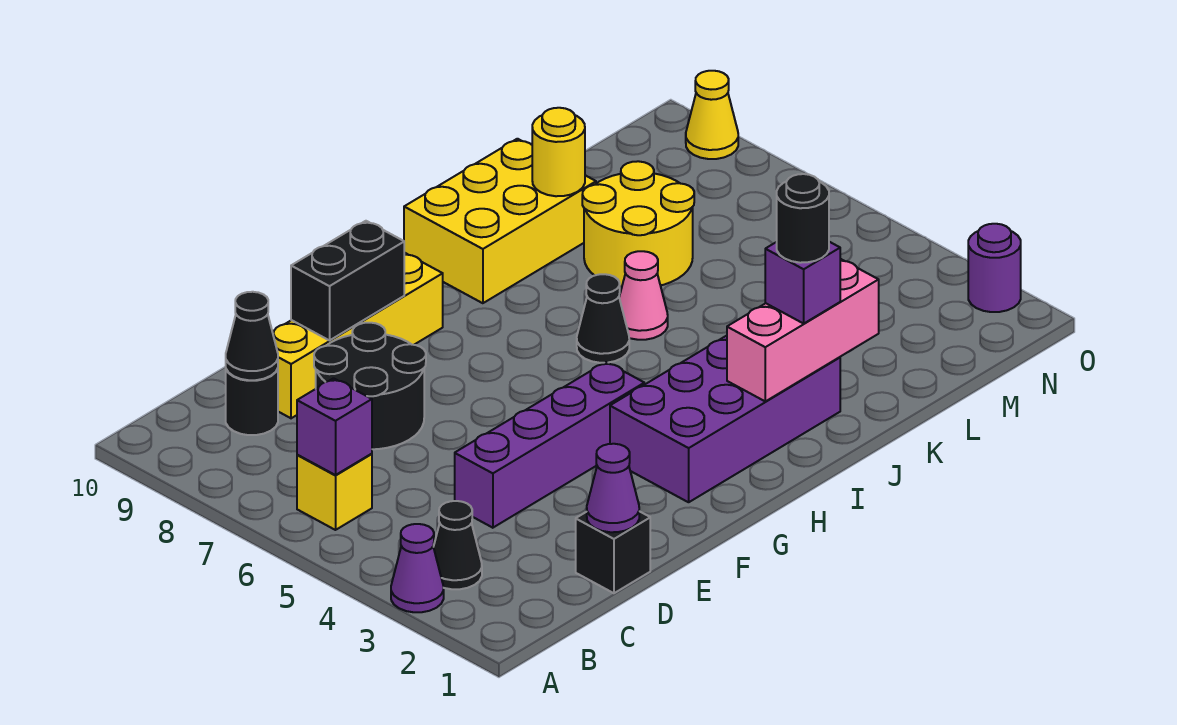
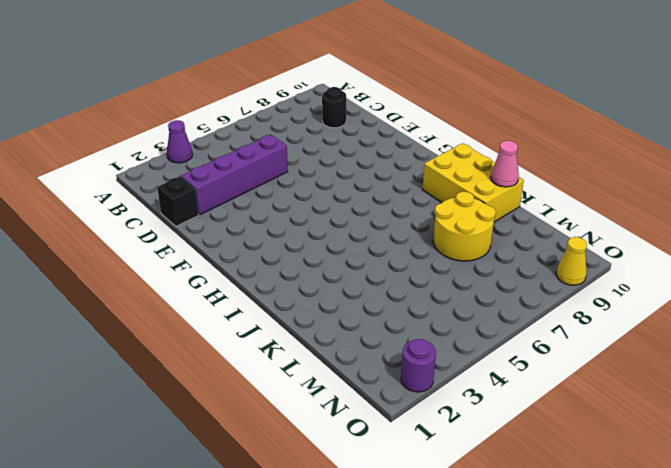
purple brick D2:D5 level 1 -> purple brick D4:G4 level 1
pink cone K10 level 2 -> pink cone J6 level 1
none -> black cone B3 level 1
none -> yellow brick B6 level 1
none -> black round brick D7:E8 level 1

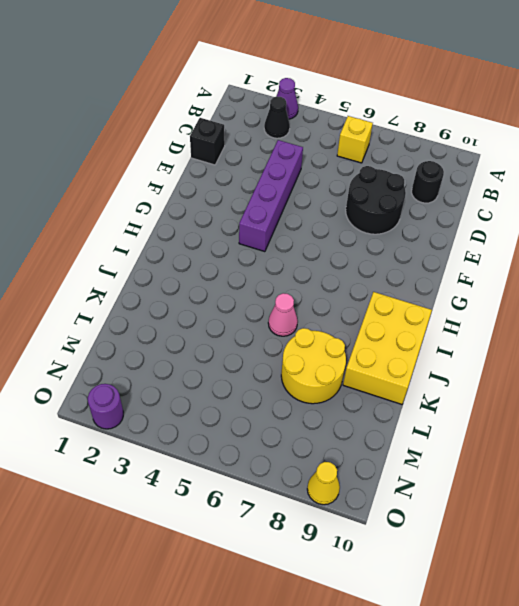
none -> yellow brick D9:G9 level 1
none -> purple brick G2:J3 level 1
none -> black cone I6 level 1

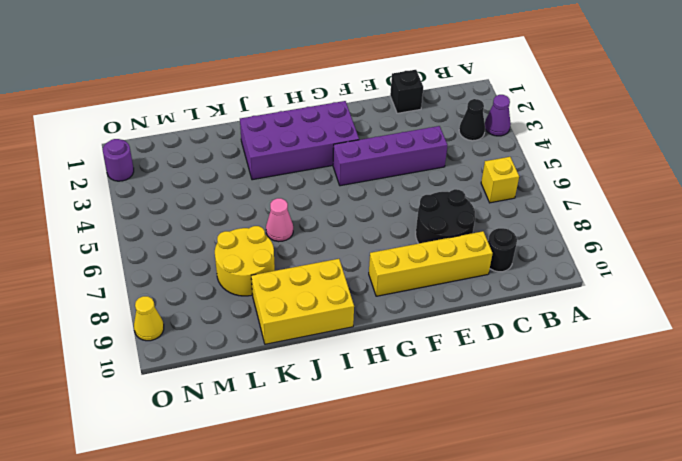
none -> black cone I6 level 1
none -> purple brick B6 level 2
none -> black cone C9 level 2

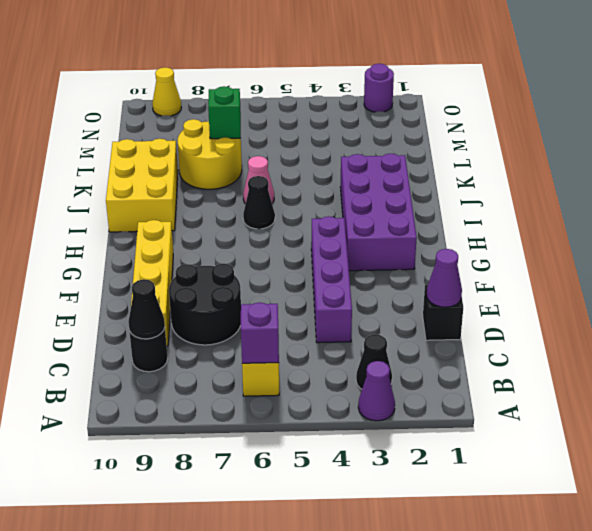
green brick L7 level 2 -> none
none -> black brick E9:F9 level 2
none -> pink brick I2:K2 level 2
none -> yellow round brick K9 level 2

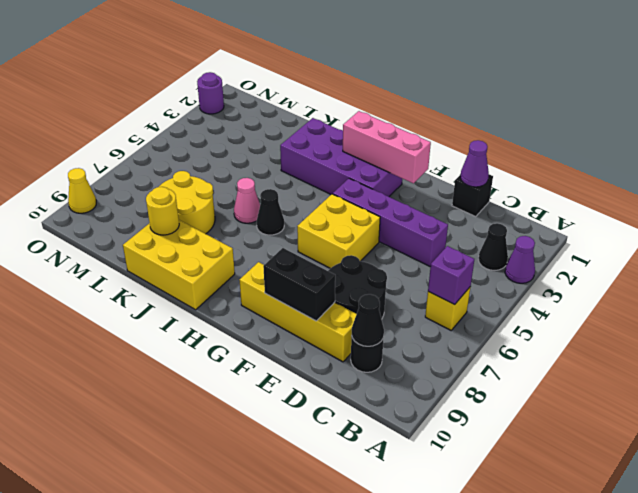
pink brick F2:H2 level 2 -> pink brick I2:K2 level 2
yellow brick F5:G6 level 1 -> none
none -> purple brick J2 level 3
none -> black round brick J2 level 4

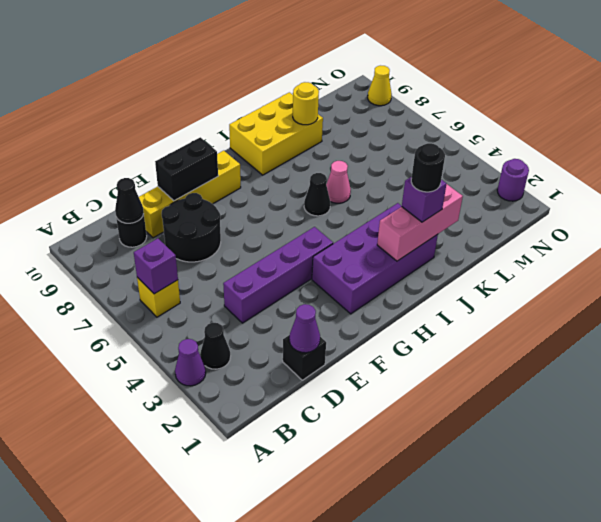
none -> yellow round brick K7:L8 level 1

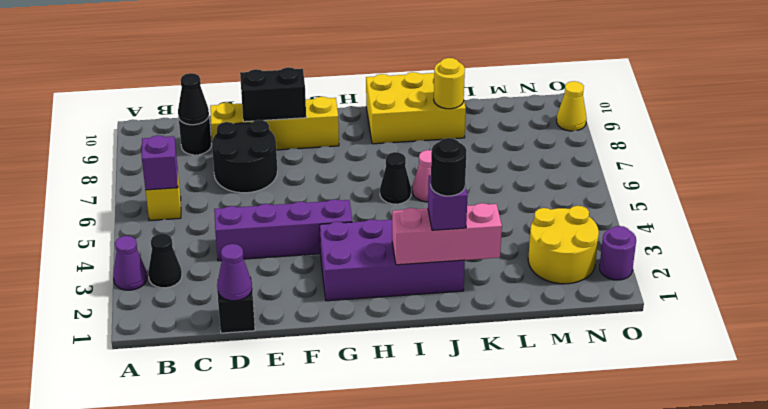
yellow round brick M2:N3 level 1 -> yellow round brick K7:L8 level 1

